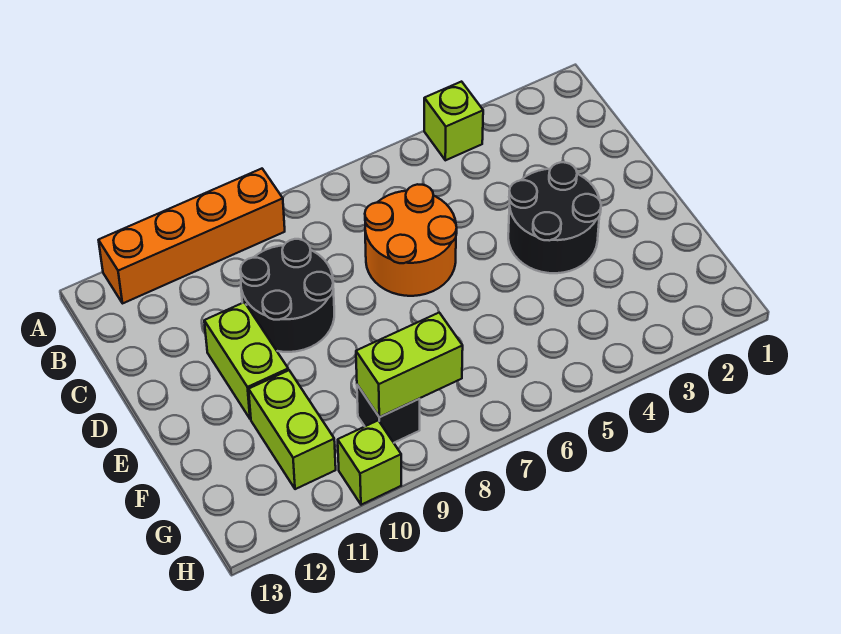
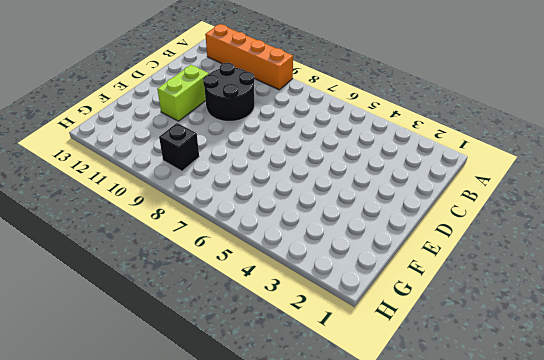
none -> lime brick A4 level 1
none -> orange round brick C6:D7 level 1

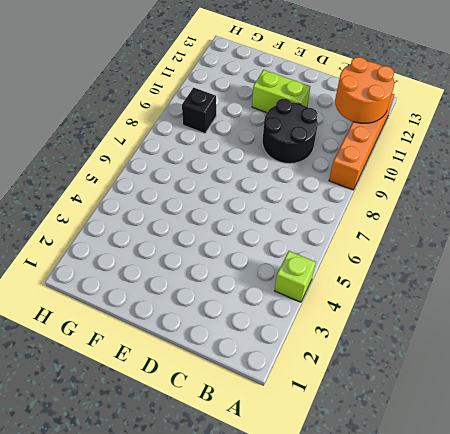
orange round brick A11:B12 level 2 -> orange round brick C6:D7 level 1
none -> black round brick D3:E4 level 1
none -> lime brick F11:G11 level 1

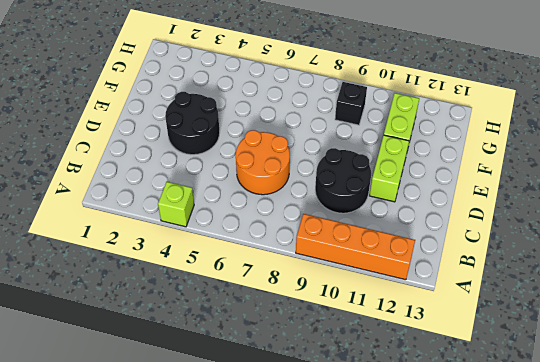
none -> lime brick H10 level 1
none -> lime brick G8:G9 level 2

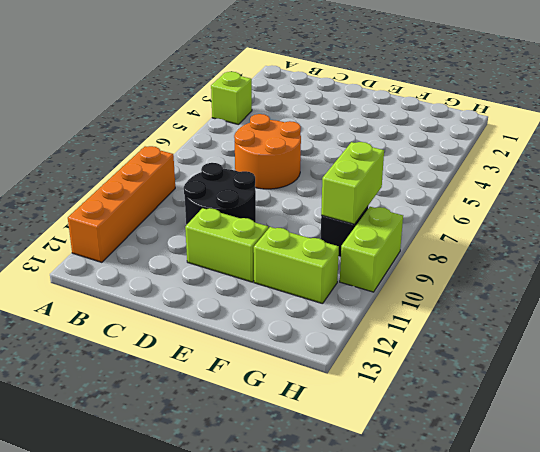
lime brick H9:H10 level 1 -> lime brick H10 level 1
none -> black round brick D3:E4 level 1

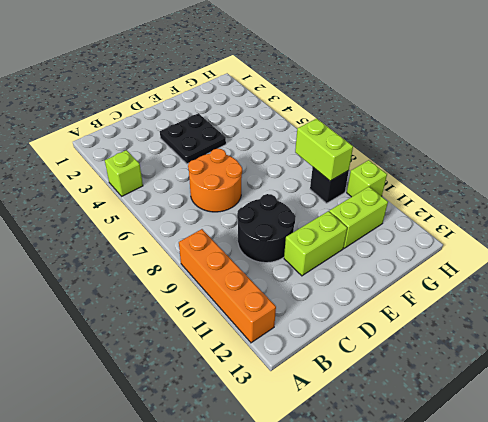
black plate D3:E4 level 1 -> black round brick D3:E4 level 1

